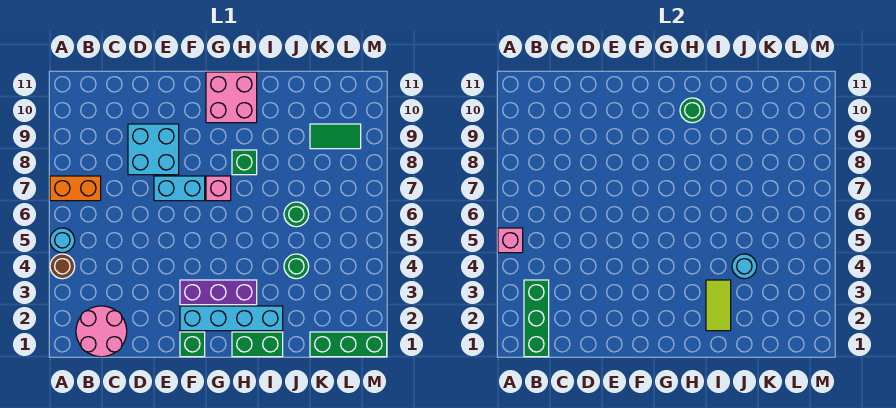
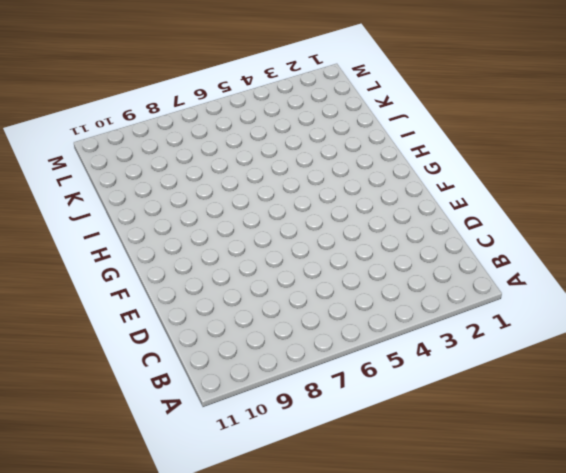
none -> brown round brick A4 level 1
none -> cyan round brick A5 level 1
none -> orange brick A7:B7 level 1

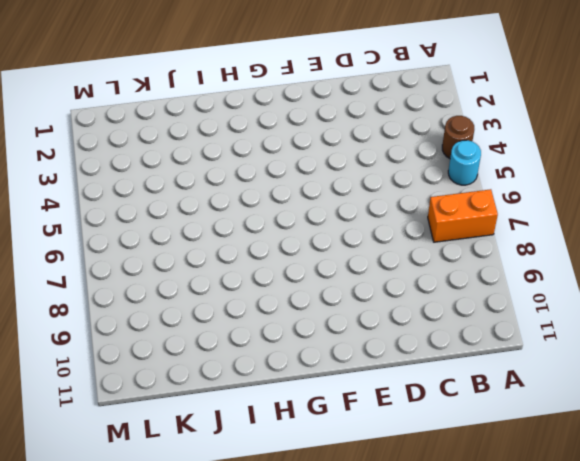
none -> pink round brick B1:C2 level 1
none -> cyan brick D8:E9 level 1
none -> cyan brick E7:F7 level 1

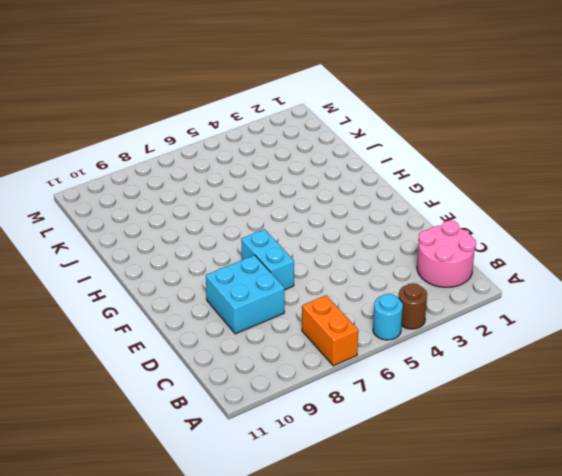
none -> green brick F1 level 1
none -> cyan brick F2:I2 level 1
none -> purple brick F3:H3 level 1

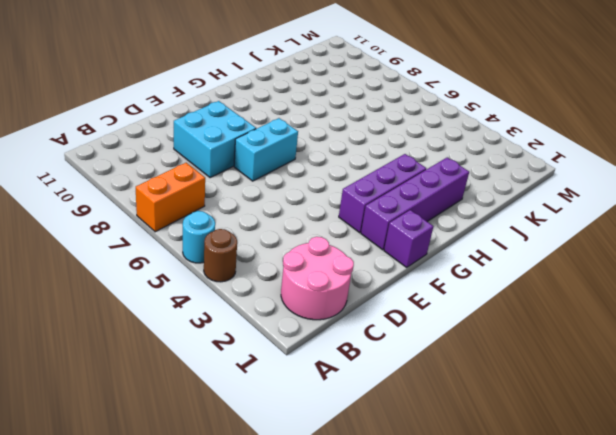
purple brick F1 level 1 -> green brick F1 level 1
purple brick F2:I2 level 1 -> cyan brick F2:I2 level 1
none -> pink brick G7 level 1
none -> pink brick G10:H11 level 1
none -> green brick H1:I1 level 1

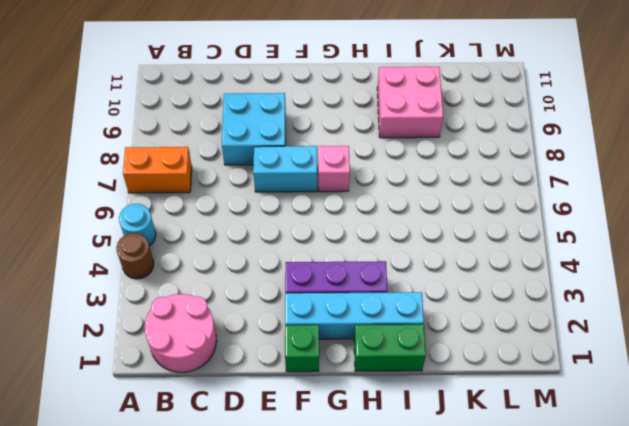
pink brick I9:J10 level 1 -> pink brick G10:H11 level 1
none -> green brick H8 level 1
none -> green round brick J4 level 1
none -> green round brick J6 level 1

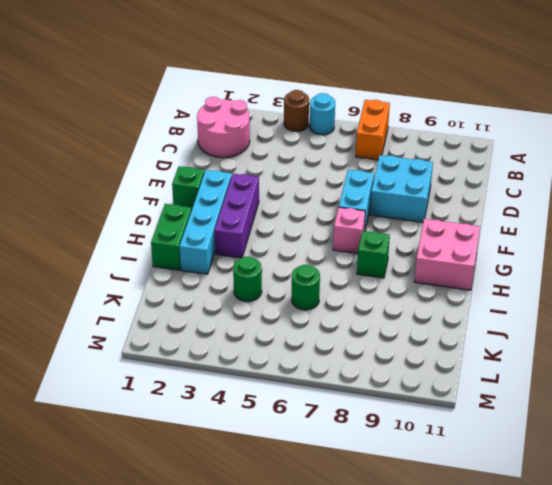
none -> green brick K1:M1 level 1
none -> green tile K9:L9 level 1
none -> pink brick A5 level 2

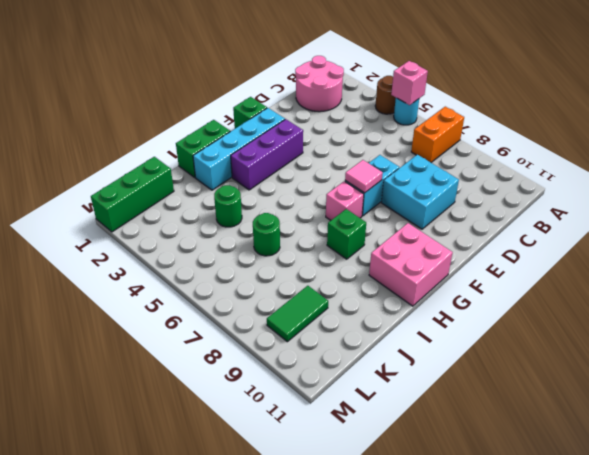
pink tile F7 level 2 -> none
none -> green brick B1:B3 level 2
none -> green round brick H10 level 2
none -> lime tile I2:I3 level 2

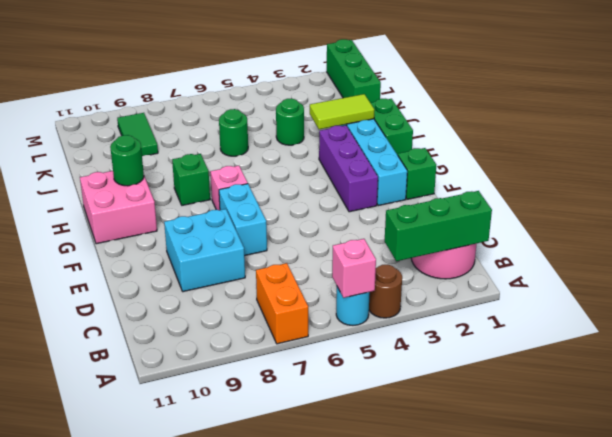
none -> cyan round brick J4 level 2

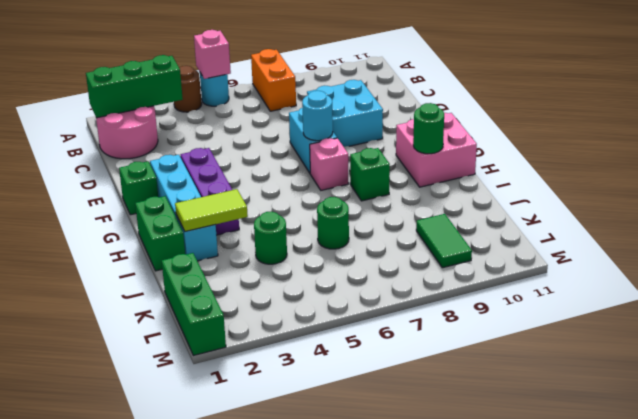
cyan round brick F7 level 2 -> cyan round brick J4 level 2

